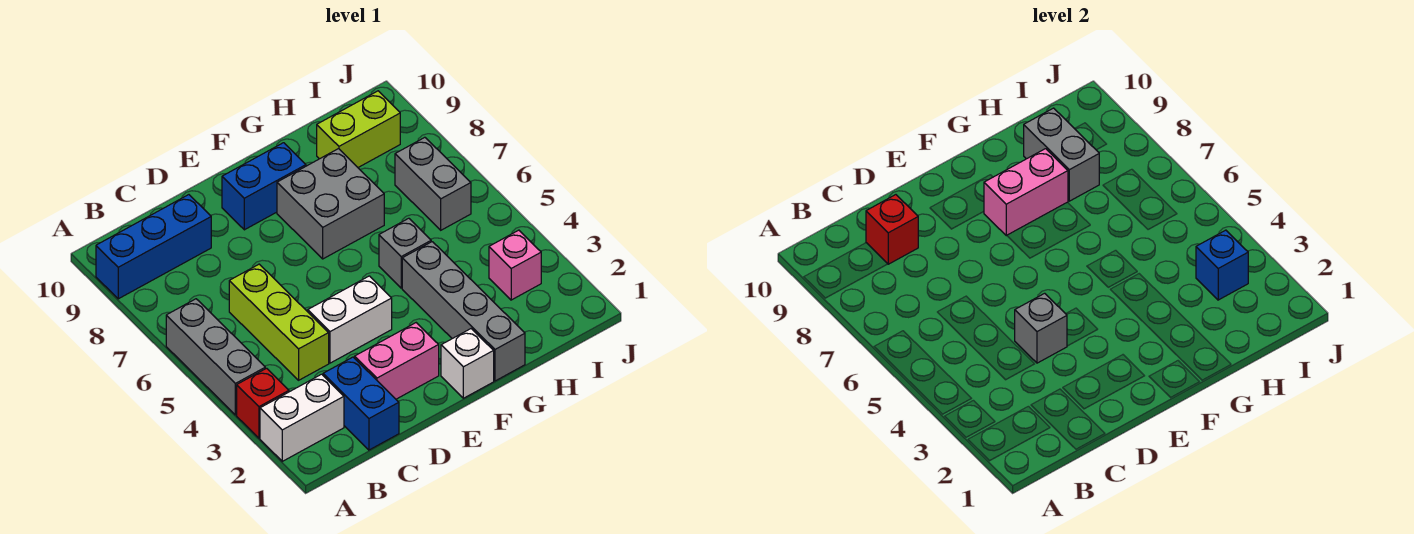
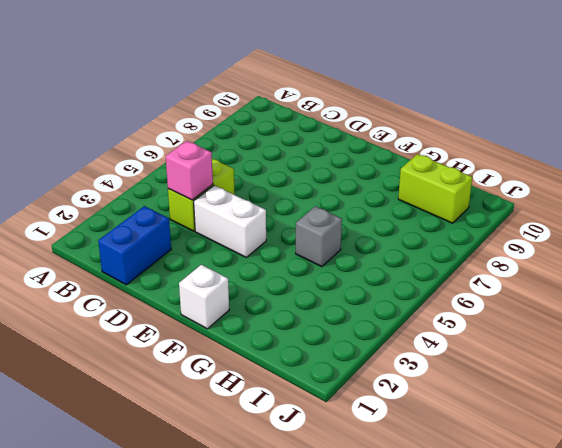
lime brick C4:C5 level 1 -> lime brick C4:C6 level 1
pink brick C4 level 2 -> pink brick I3 level 1
none -> white brick A2:B2 level 1
none -> red brick A3 level 1
none -> grey brick A4:A6 level 1

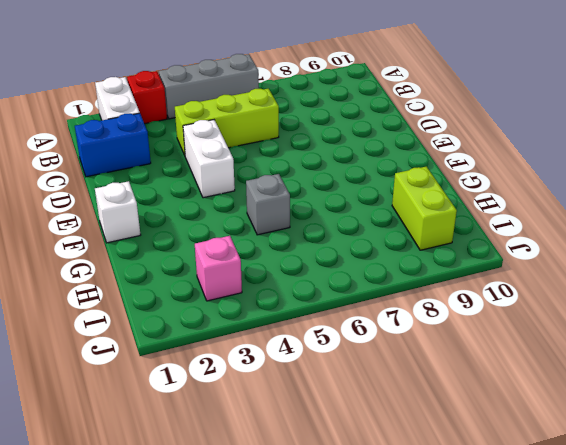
none -> blue brick A9:C9 level 1
none -> pink brick D2:E2 level 1
none -> blue brick E9:F9 level 1

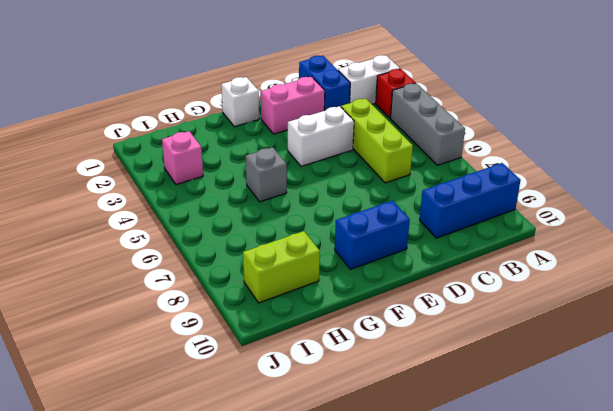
none -> grey brick F7:G8 level 1
none -> grey brick G1:G4 level 1
none -> grey brick I6:I7 level 1

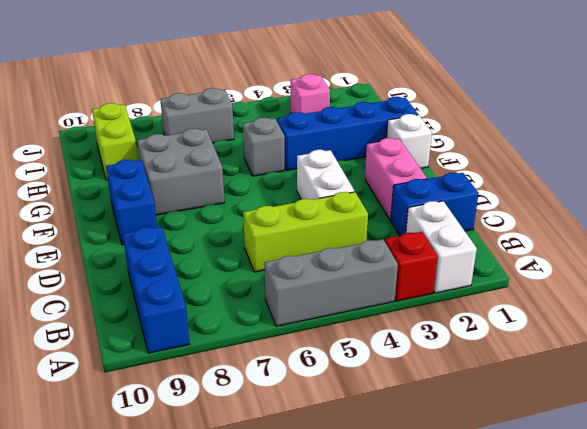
blue brick G1:G4 level 1 -> grey brick G1:G4 level 1
none -> red brick C9 level 2
none -> grey brick D4 level 2
none -> pink brick F8:G8 level 2

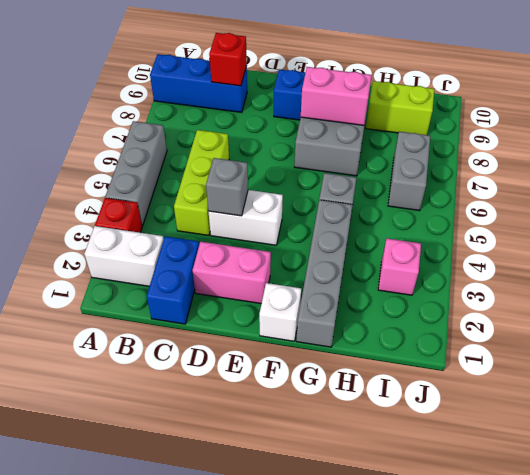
none -> grey brick H8:H9 level 2
none -> blue brick I3 level 2

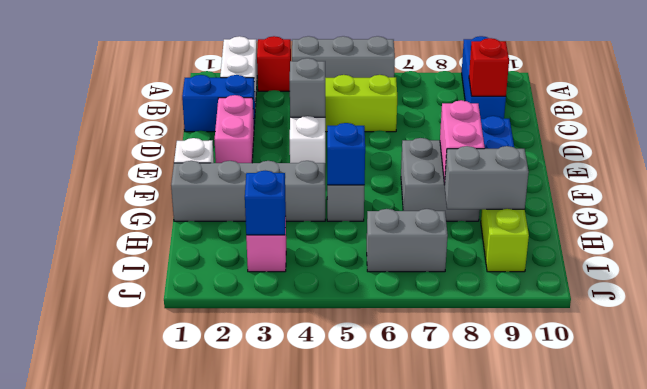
blue brick G5 level 2 -> none

